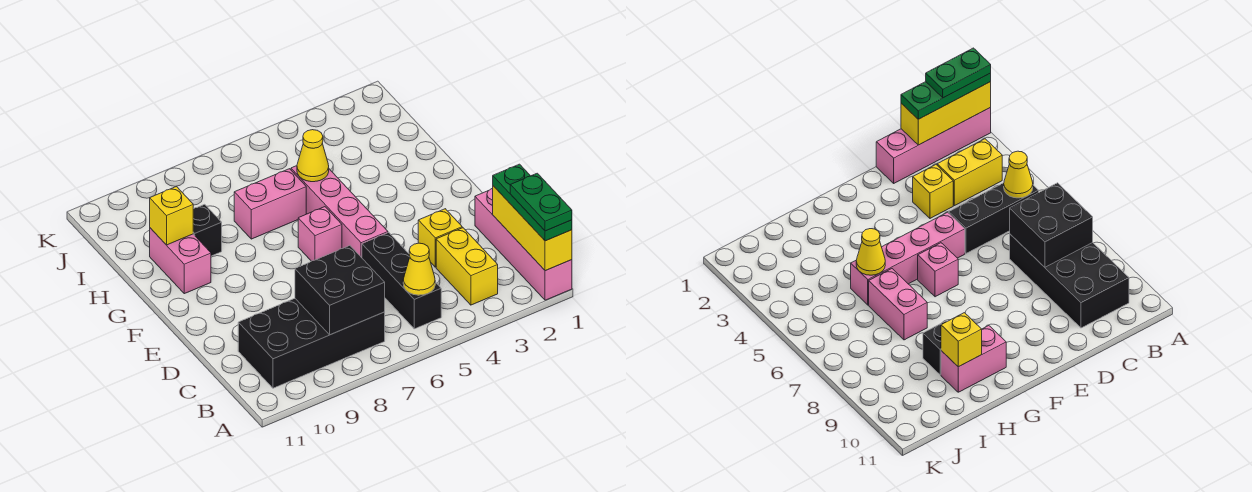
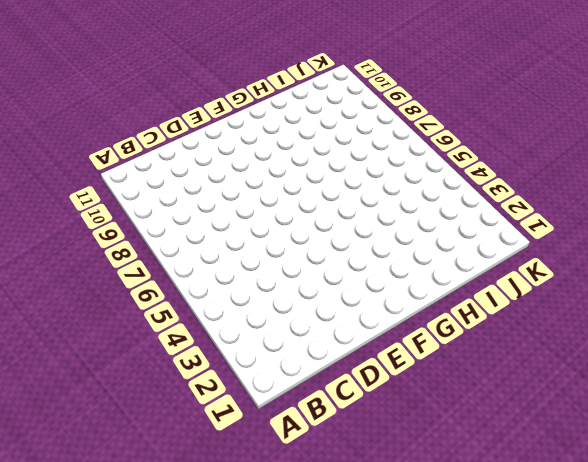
none -> pink brick A1:D1 level 1
none -> yellow brick B3:C3 level 1
none -> black brick B5:D5 level 1

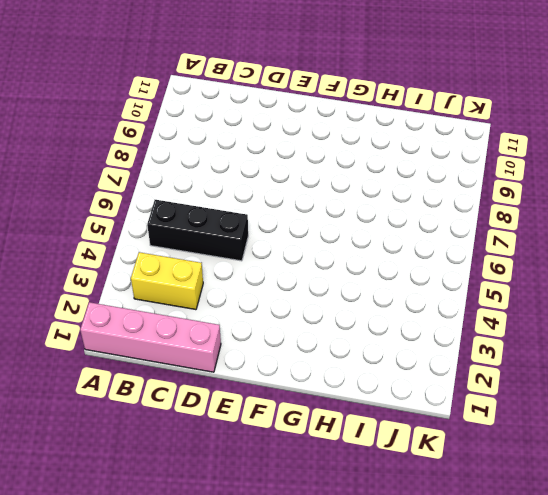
none -> black brick B7:C10 level 1
none -> yellow brick D3 level 1
none -> pink brick E5:H5 level 1

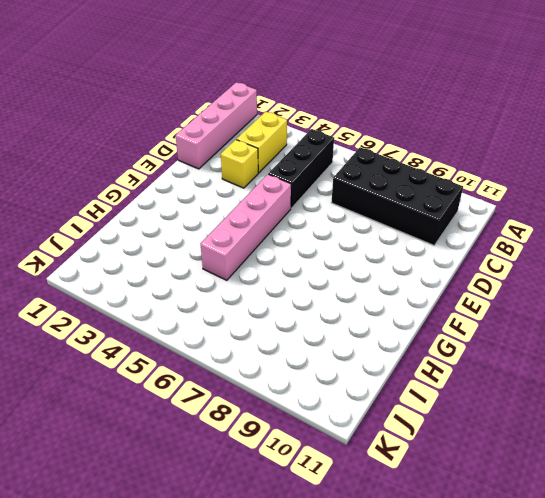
none -> pink brick F6 level 1
none -> pink brick G10:H10 level 1
none -> pink brick H6:H7 level 1

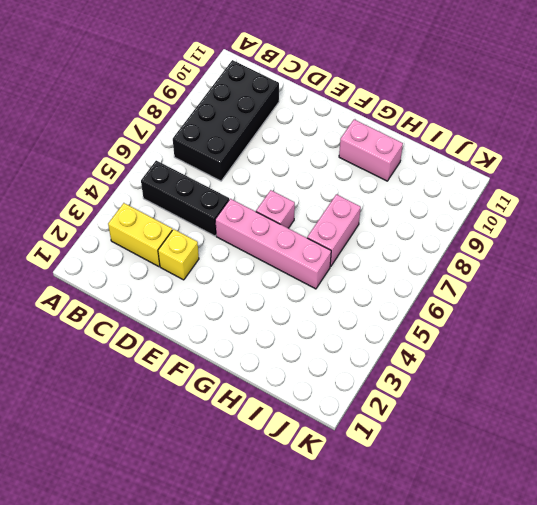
none -> pink brick A1:D1 level 1
none -> black brick H9 level 1
none -> yellow brick A1:C1 level 2

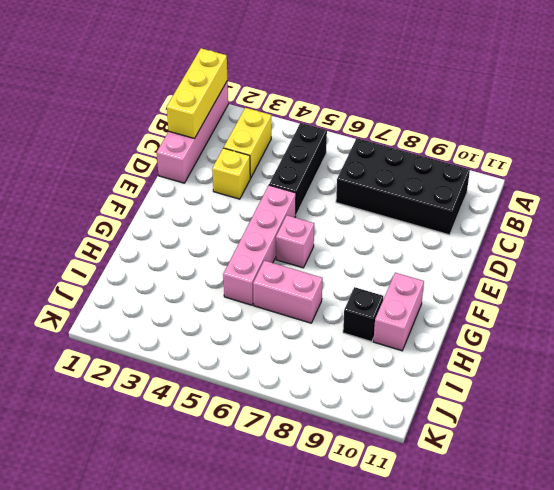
none -> yellow cone B5 level 2
none -> black brick B7:C8 level 2
none -> yellow cone H5 level 2

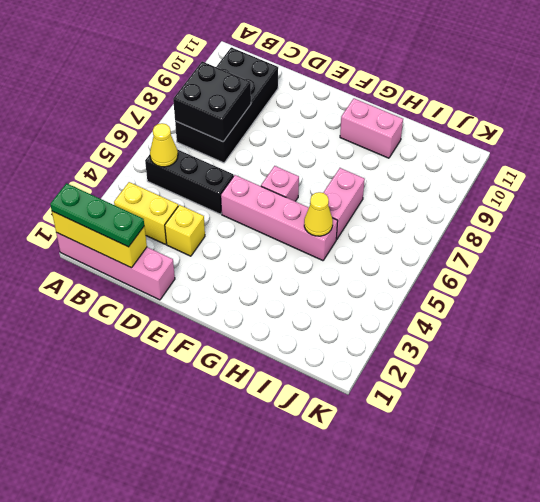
none -> black brick H9 level 1
none -> yellow brick H10 level 2
none -> green plate A1:B1 level 4

